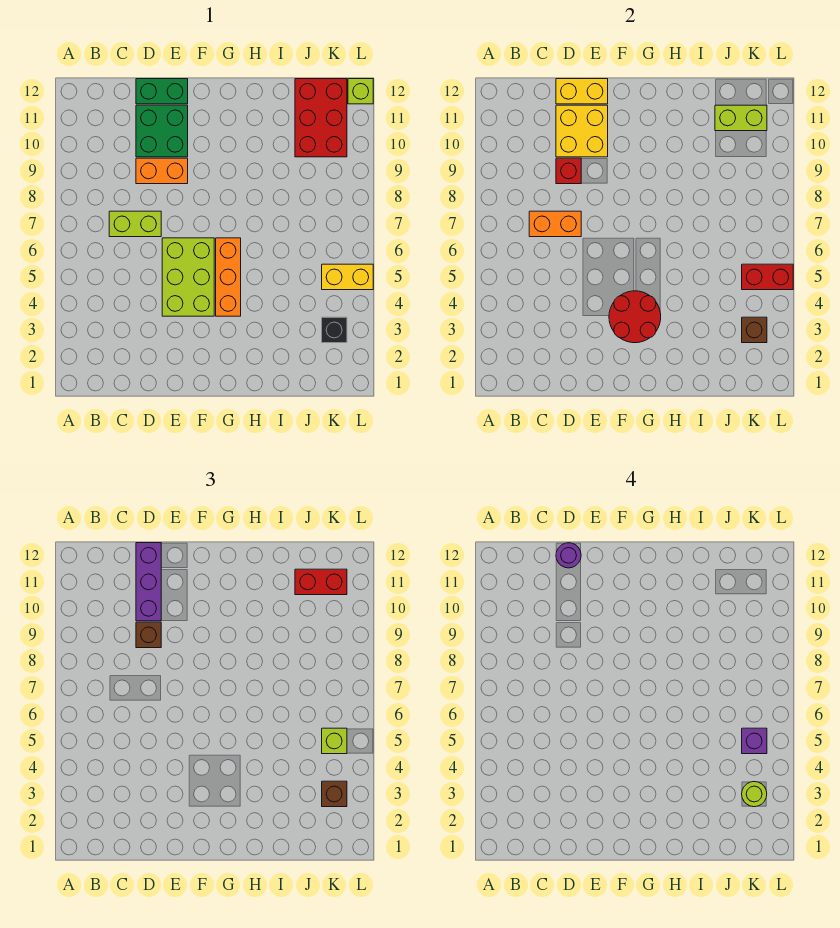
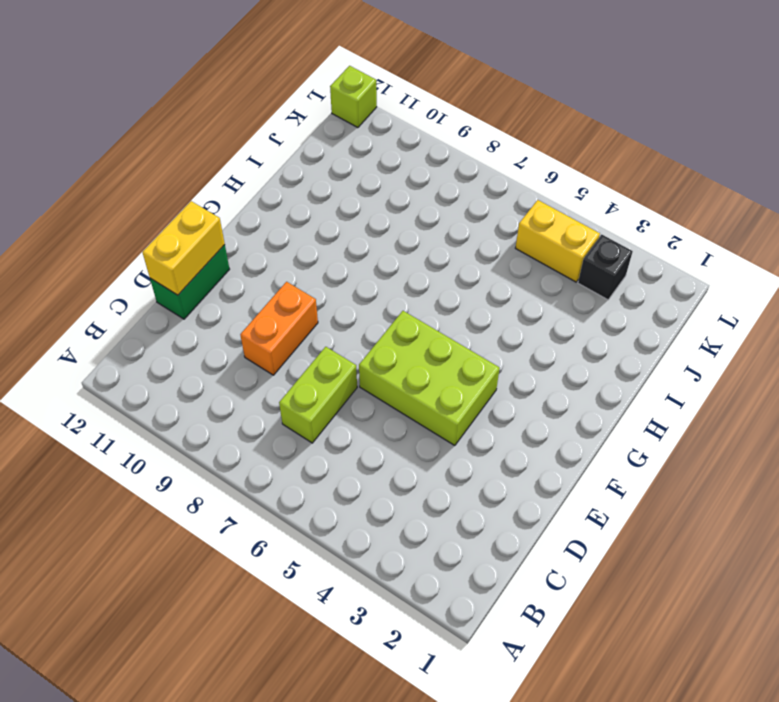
yellow brick K4:K5 level 1 -> yellow brick K5:L5 level 1
none -> green brick D10:E11 level 1
none -> orange brick G4:G6 level 1
none -> red brick J10:K12 level 1

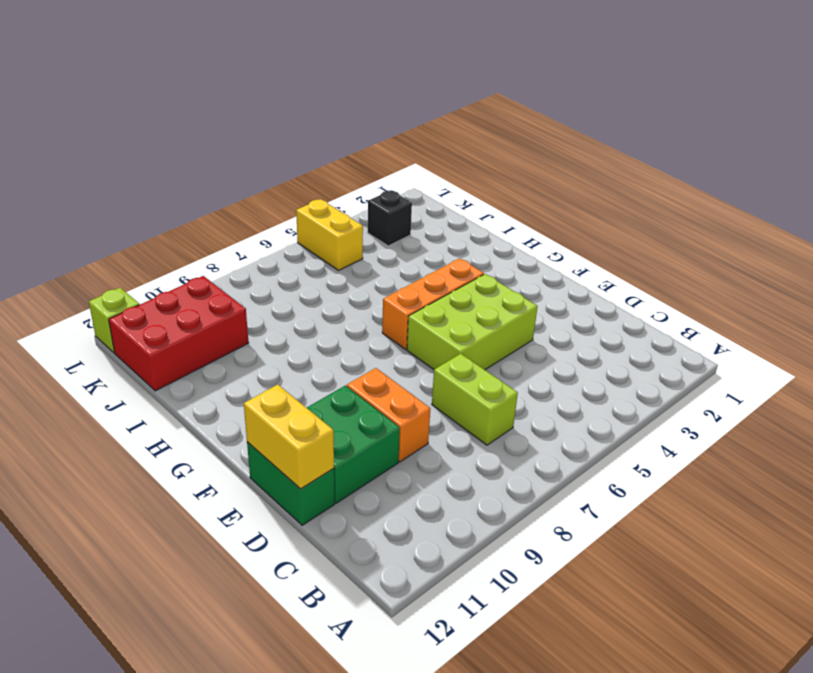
none -> orange brick C7:D7 level 2
none -> red brick D9 level 2
none -> yellow brick D10:E11 level 2

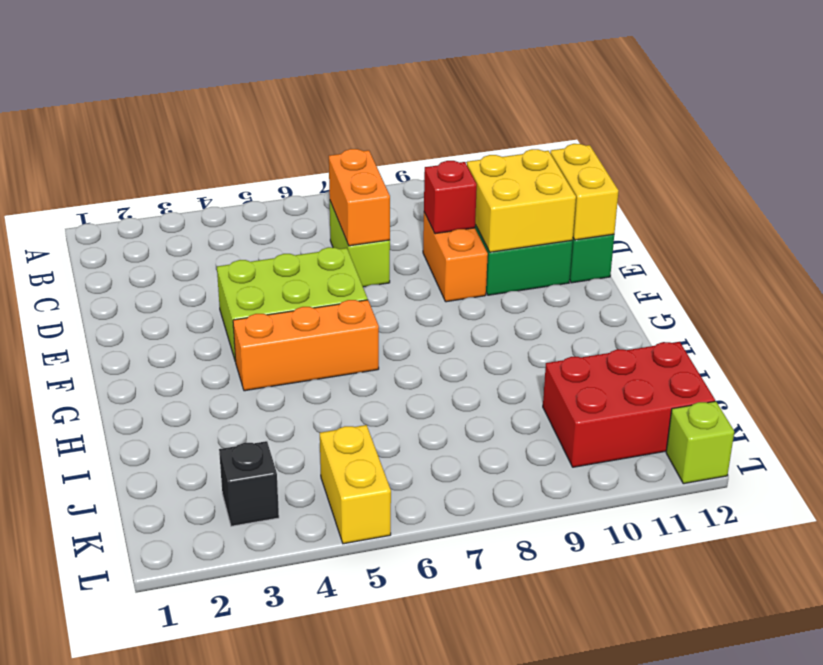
none -> red round brick F3:G4 level 2
none -> lime brick J11:K11 level 2
none -> brown brick K3 level 2

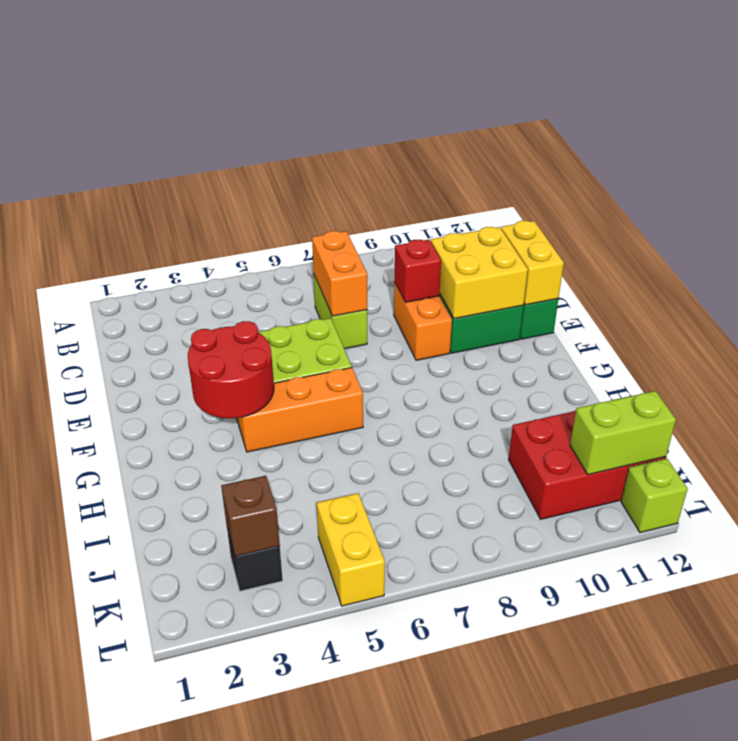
lime brick K11:K12 level 2 -> lime brick J11:K11 level 2
none -> red brick K5:L5 level 2
none -> brown brick D9 level 3
none -> purple brick D10:D12 level 3

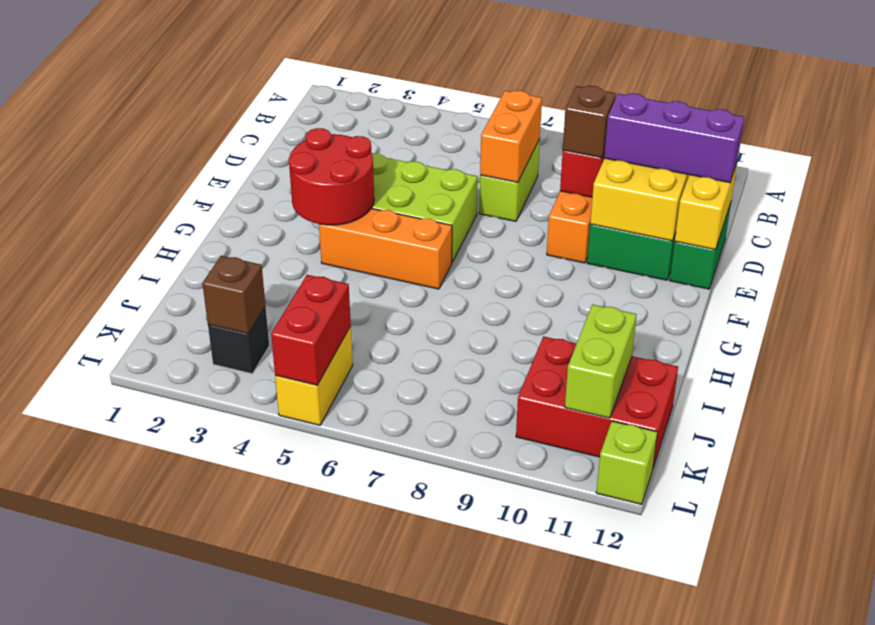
none -> red brick J11:K11 level 3
none -> brown brick K3 level 3
none -> lime brick K5 level 3

